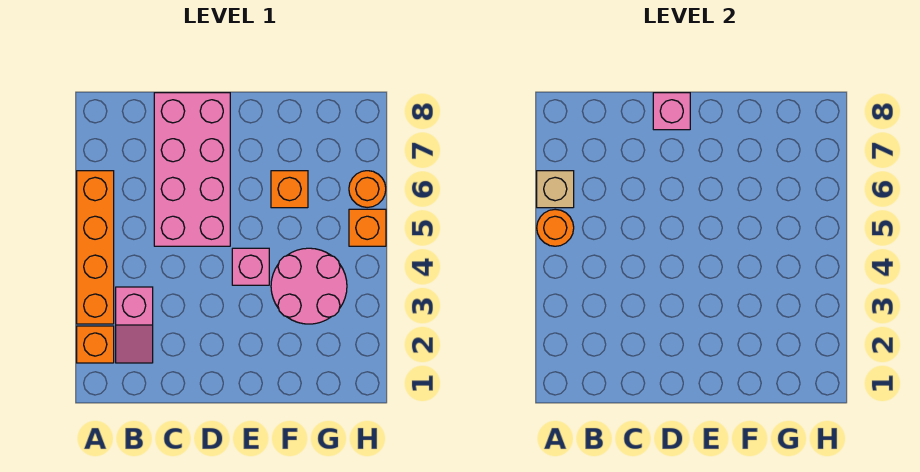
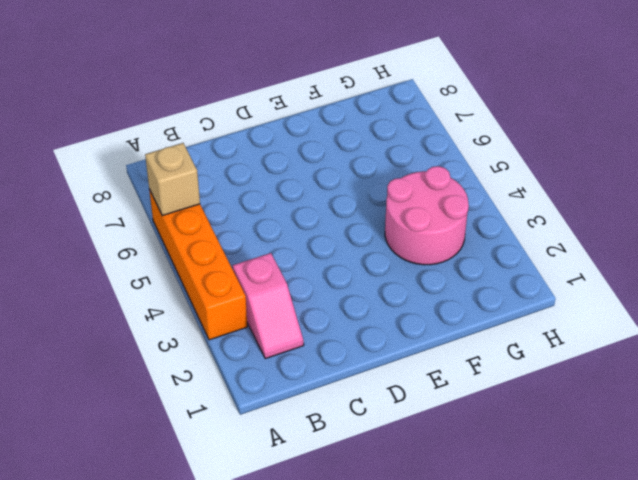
none -> orange brick A2 level 1
none -> pink brick C5:D8 level 1
none -> pink brick E4 level 1

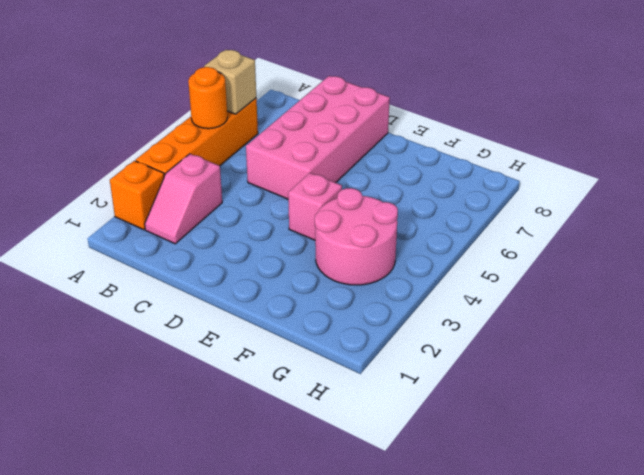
none -> orange brick F6 level 1
none -> orange brick H5 level 1
none -> orange round brick H6 level 1

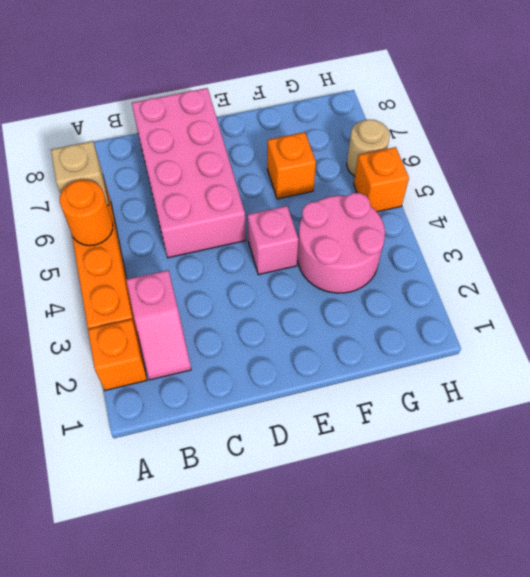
tan round brick H6 level 1 -> orange round brick H6 level 1
none -> pink brick D8 level 2

